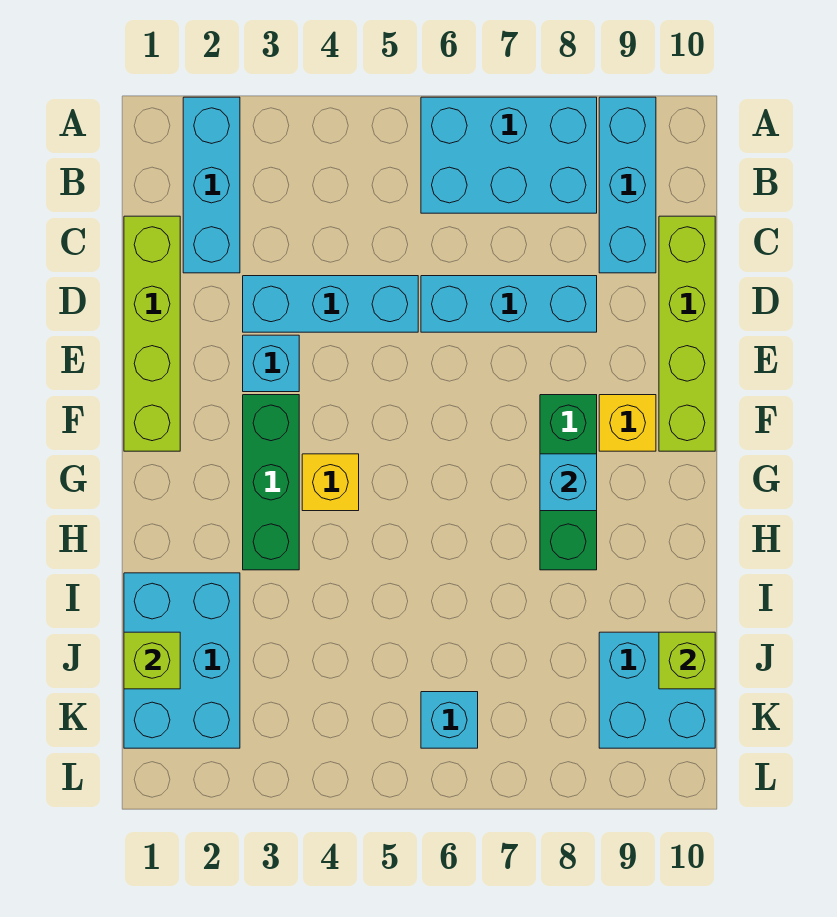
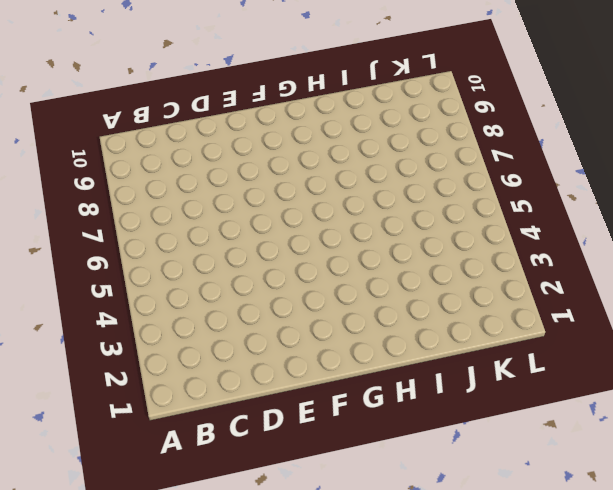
none -> cyan brick A2:C2 level 1
none -> cyan brick A6:B8 level 1
none -> cyan brick A9:C9 level 1

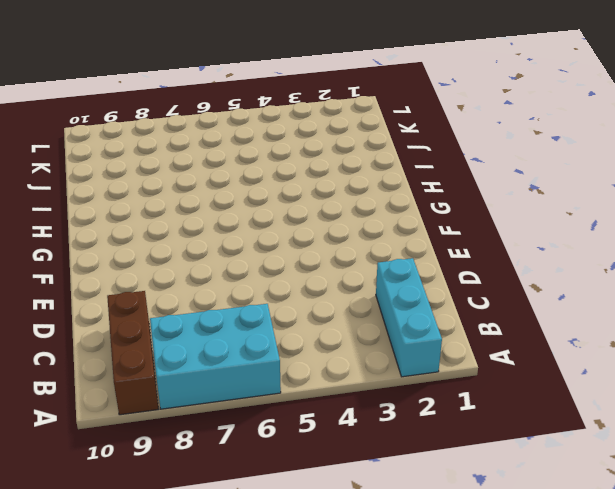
brown brick A9:C9 level 1 -> cyan brick A9:C9 level 1
none -> lime brick C1:F1 level 1
none -> lime brick C10:F10 level 1
none -> cyan brick D3:D5 level 1

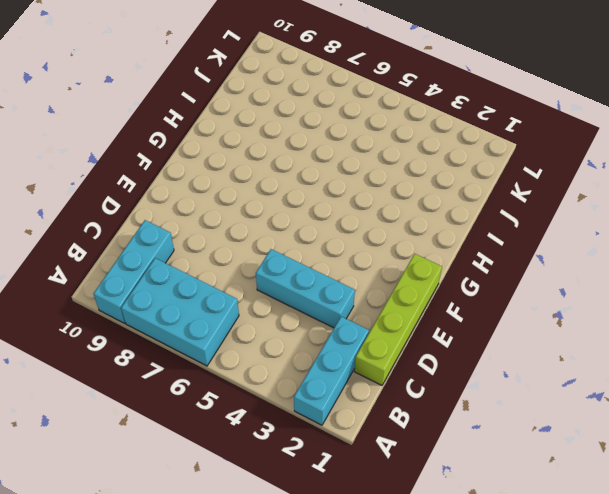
none -> lime brick C10:F10 level 1
none -> cyan brick D6:D8 level 1
none -> cyan brick E3 level 1

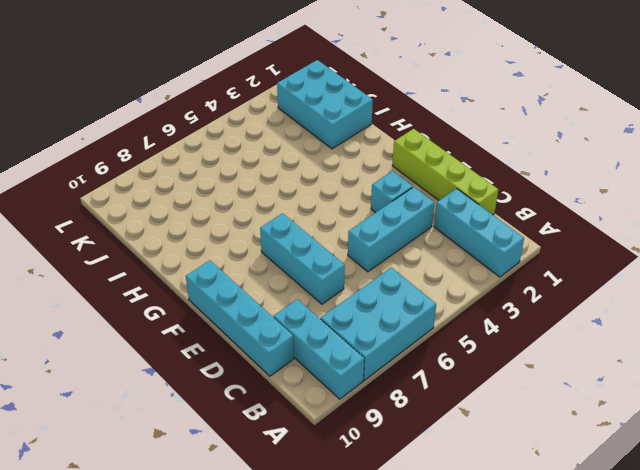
cyan brick C10:F10 level 1 -> lime brick C10:F10 level 1
cyan brick D7:F7 level 1 -> cyan brick D6:D8 level 1
none -> green brick F3:H3 level 1
none -> green brick F8:H8 level 1
none -> yellow brick F9 level 1

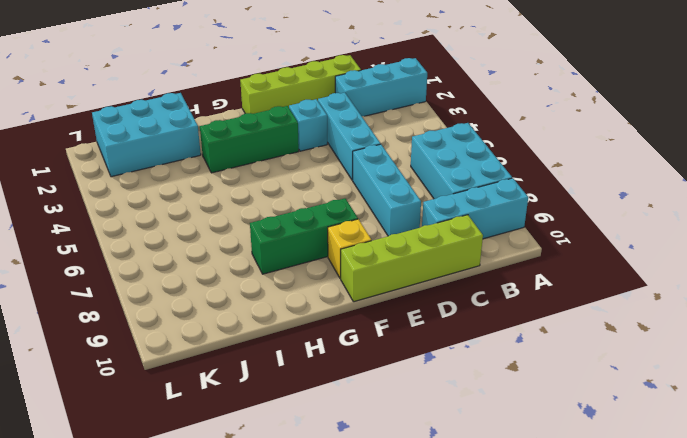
none -> yellow brick G4 level 1
none -> cyan brick J9:K10 level 1
none -> cyan brick K6 level 1

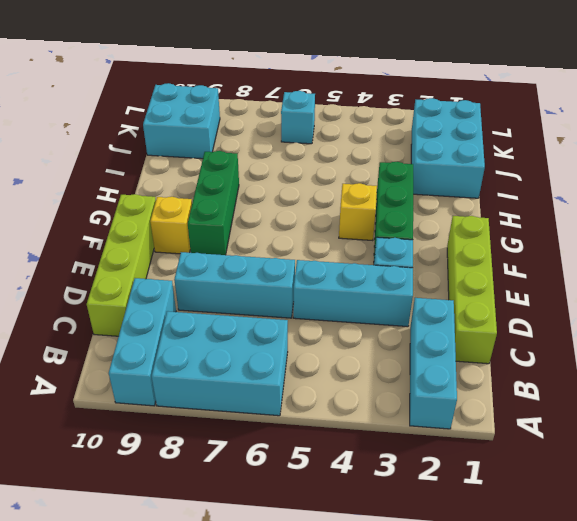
none -> cyan brick G8 level 2
none -> lime brick J1 level 2
none -> lime brick J10 level 2

